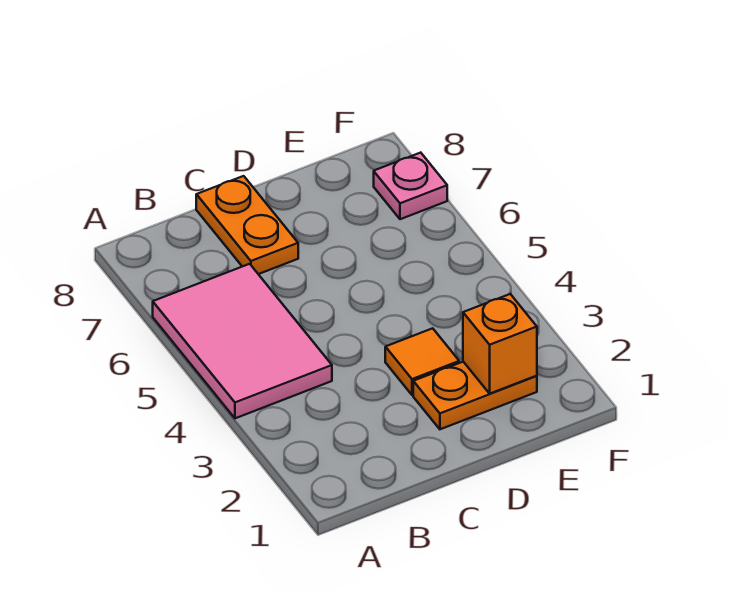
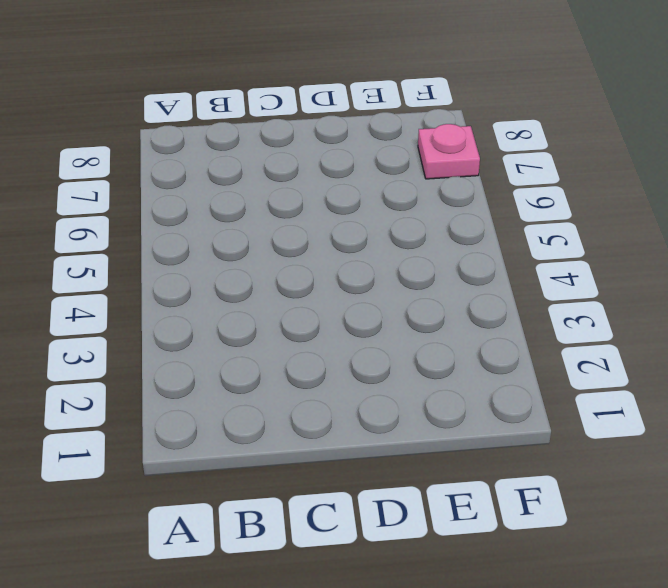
none -> pink tile A4:B6 level 1
none -> orange plate C7:C8 level 1

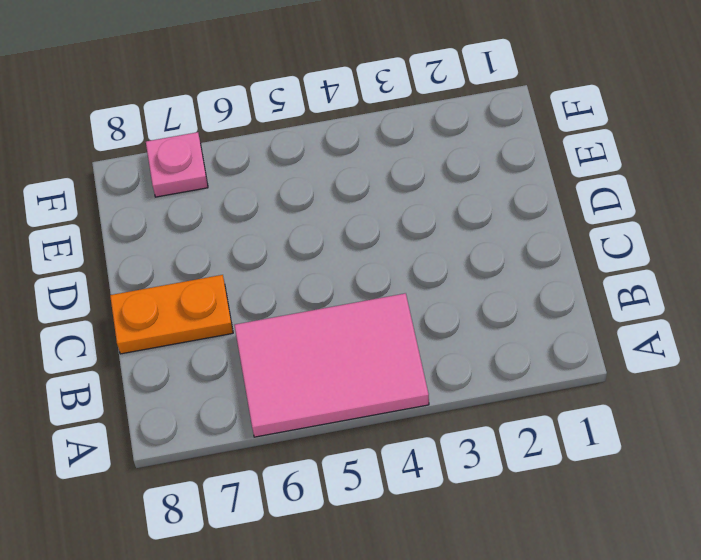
none -> orange plate D2:E2 level 1
none -> orange tile D3 level 1

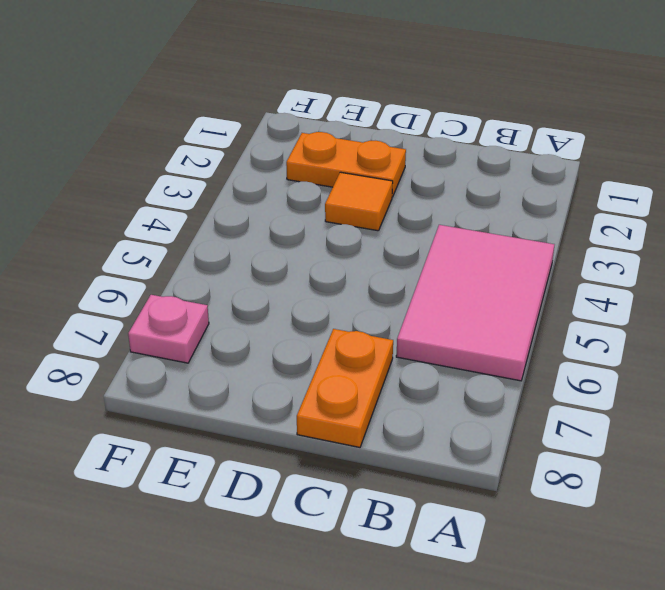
none -> orange brick E2 level 2

